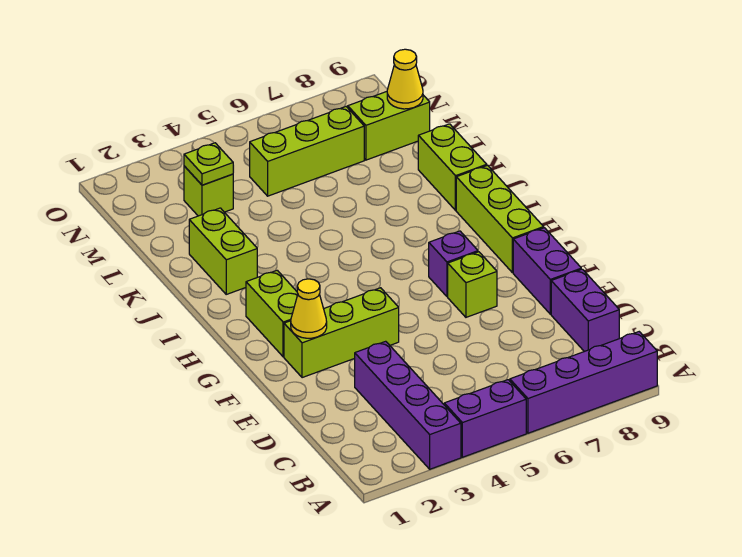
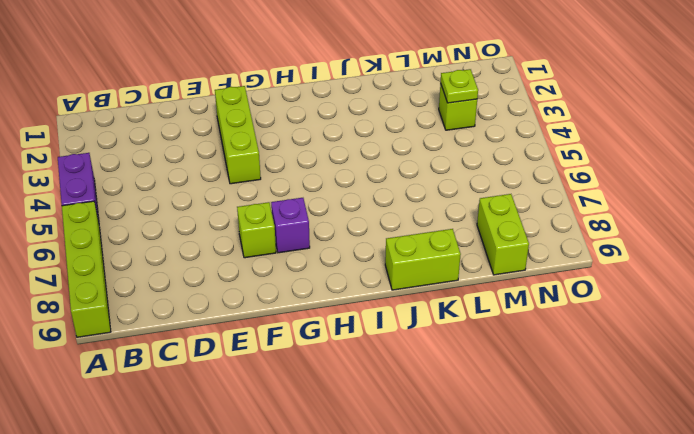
lime brick A6:A9 level 1 -> purple brick A6:A9 level 1
none -> purple brick A3:D3 level 1
none -> purple brick C9:D9 level 1
none -> purple brick E9:F9 level 1

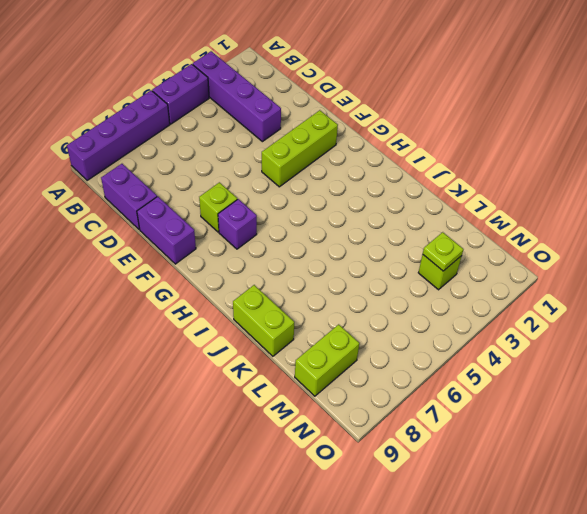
none -> lime brick G2:H2 level 1
none -> lime brick G9:I9 level 1
none -> lime brick J2:K2 level 1

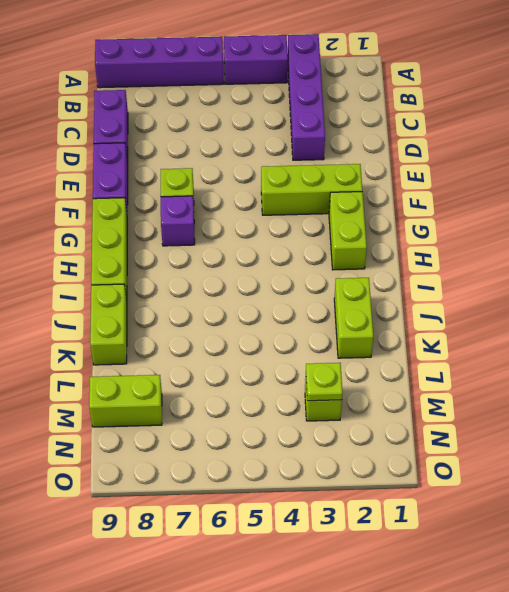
none -> lime brick M5:M7 level 1
none -> yellow cone F2 level 2
none -> yellow cone M9 level 2

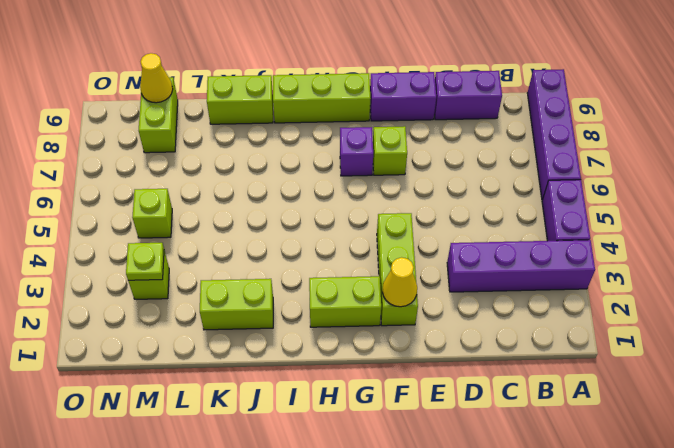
lime brick M5 level 1 -> lime brick M5:M7 level 1

